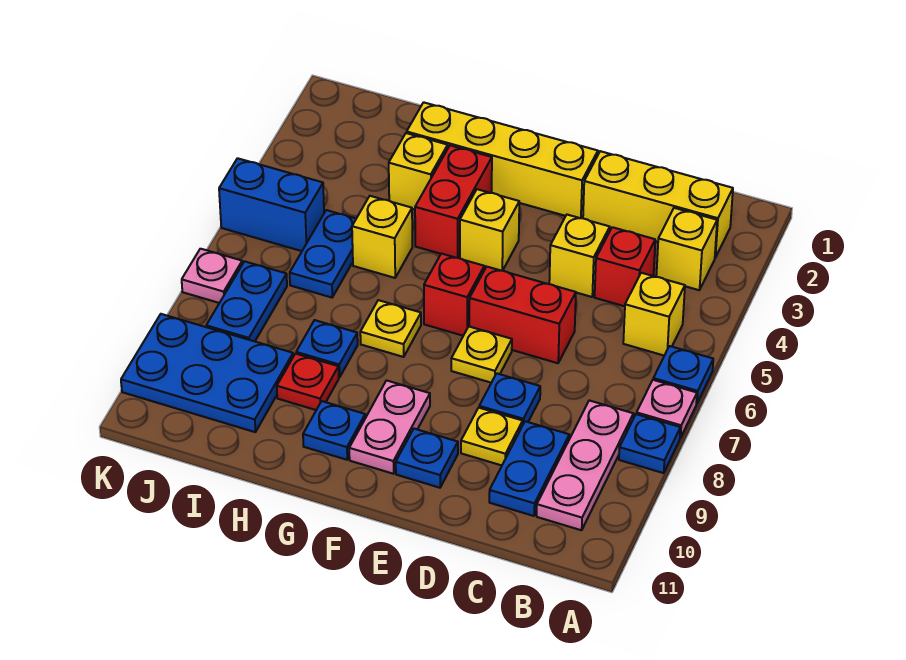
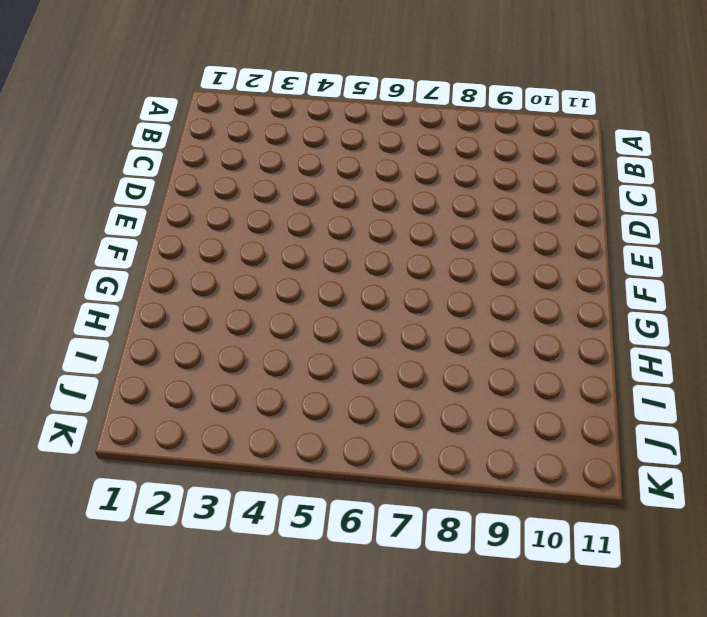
none -> blue plate A6 level 1
none -> pink plate A7 level 1
none -> blue plate A8 level 1
none -> yellow brick B2:D2 level 1

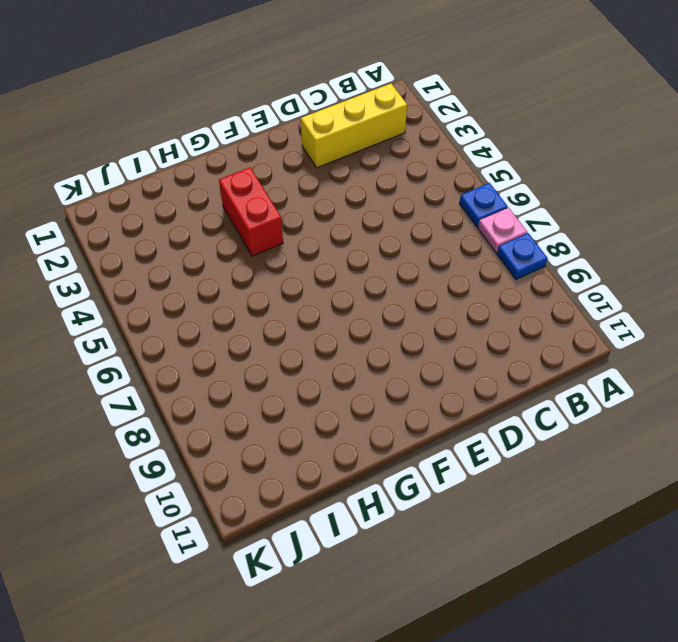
none -> yellow brick B3 level 1
none -> yellow brick B5 level 1
none -> pink plate B8:B10 level 1
none -> red brick C4 level 1

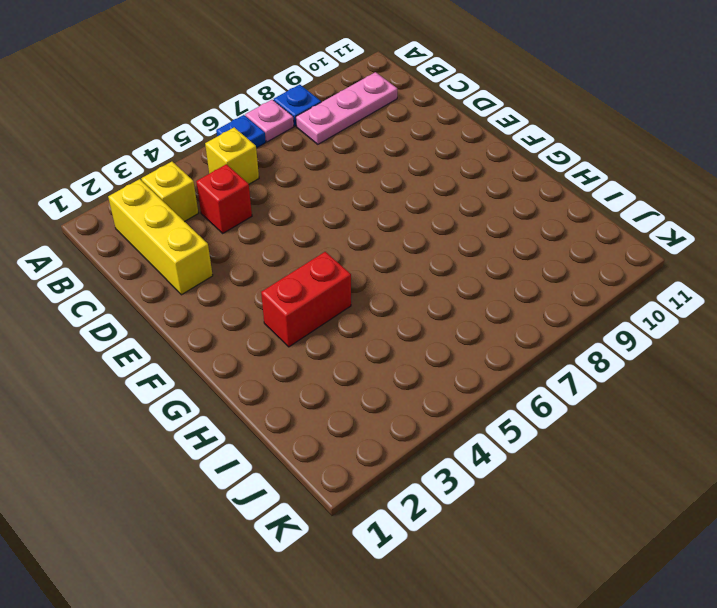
none -> blue plate C9:C10 level 1
none -> yellow brick D4 level 1
none -> red brick D6:E6 level 1
none -> blue plate D8 level 1

